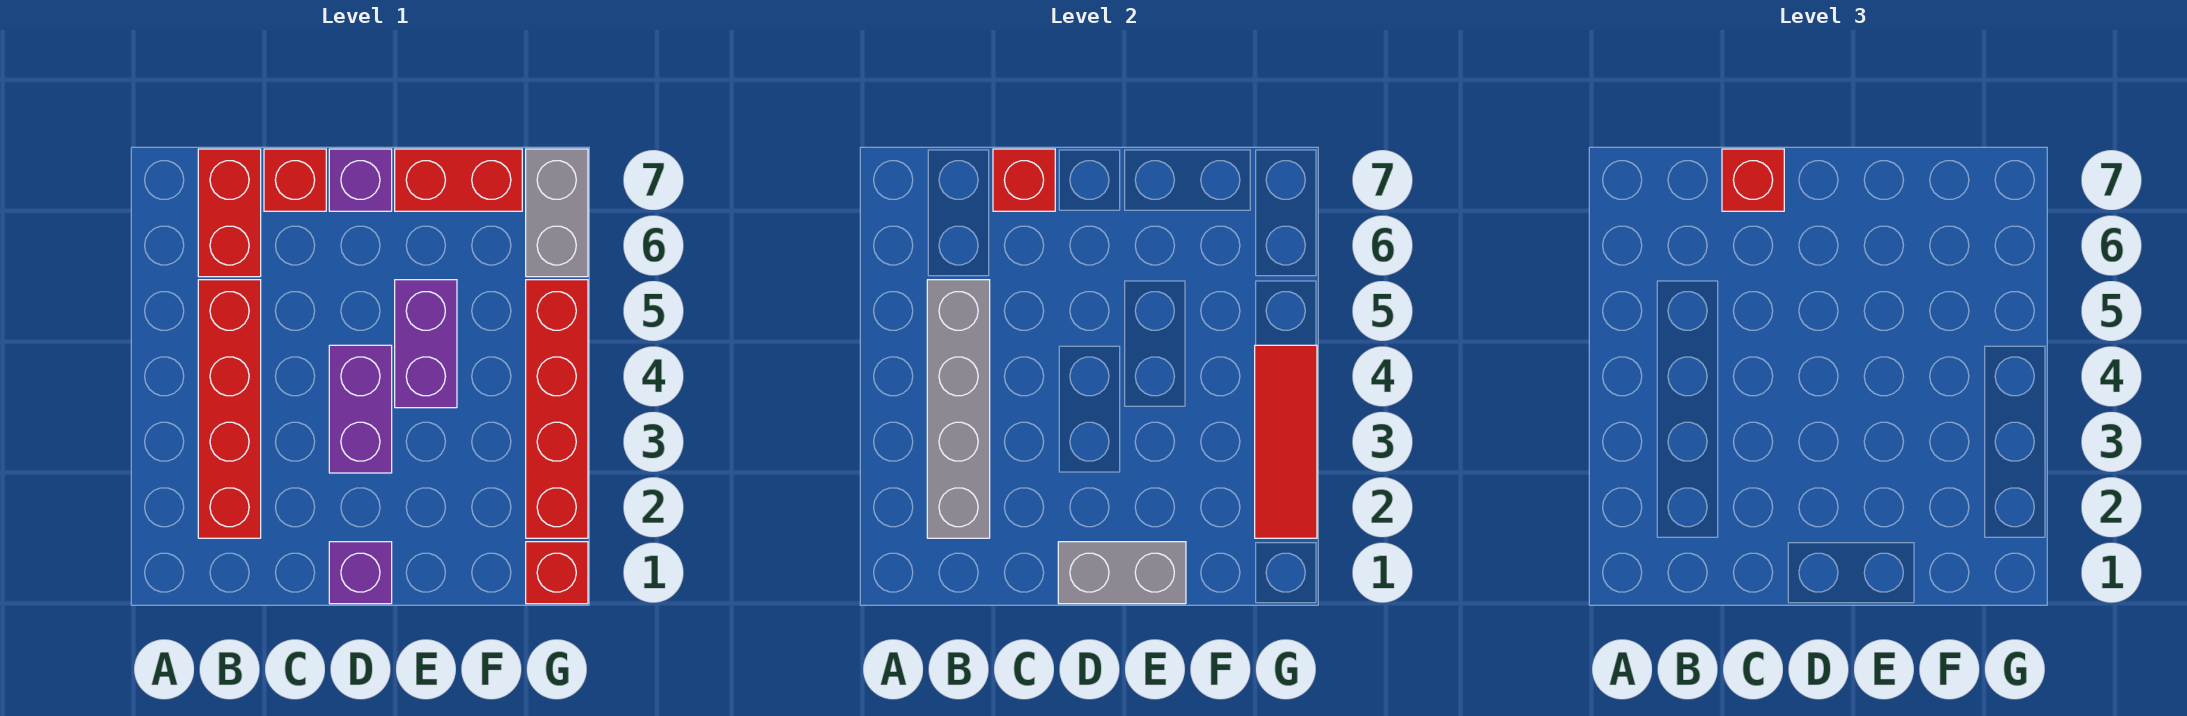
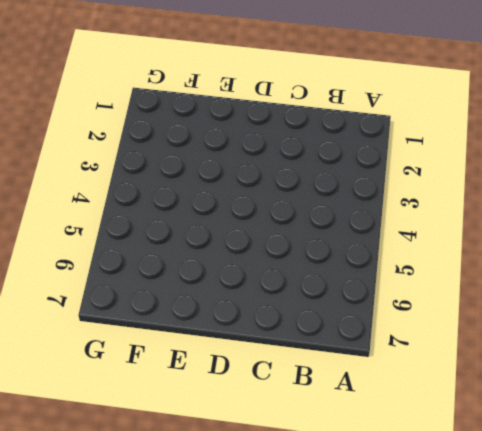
none -> red brick B2:B5 level 1
none -> red brick B6:B7 level 1
none -> red brick C7 level 1

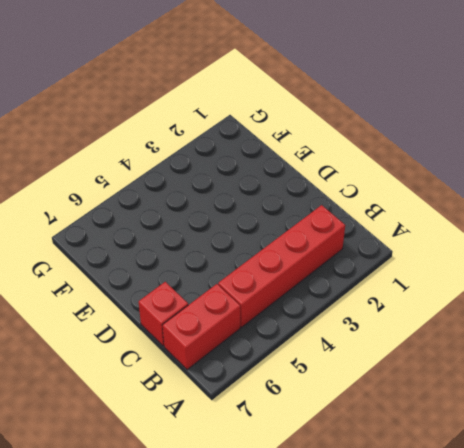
none -> purple brick D1 level 1
none -> purple brick D3:D4 level 1
none -> purple brick D7 level 1

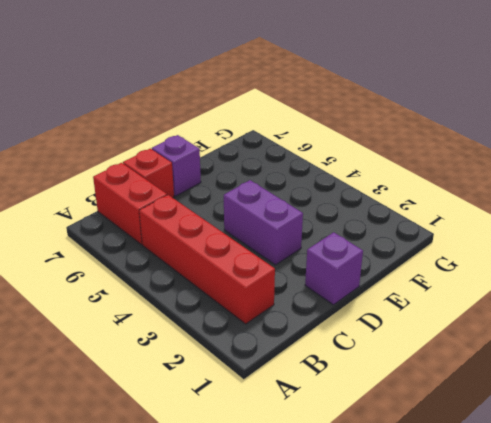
none -> purple brick E4:E5 level 1
none -> red brick E7:F7 level 1
none -> red brick G1 level 1

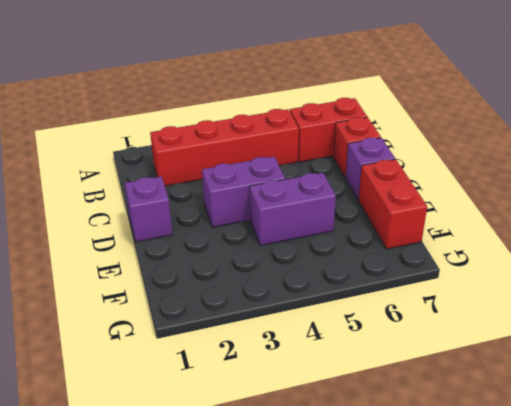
none -> red brick G1 level 1
none -> red brick G2:G5 level 1
none -> grey brick G6:G7 level 1

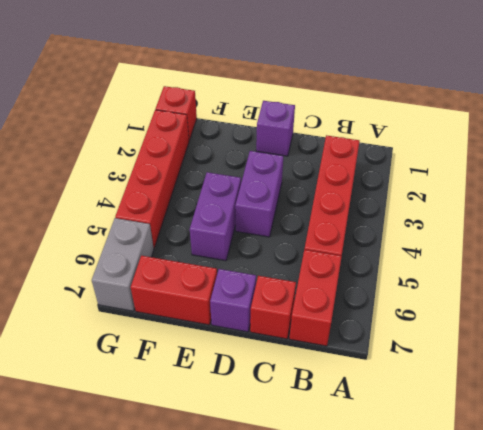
none -> grey brick B2:B5 level 2
none -> red brick C7 level 2
none -> grey brick D1:E1 level 2

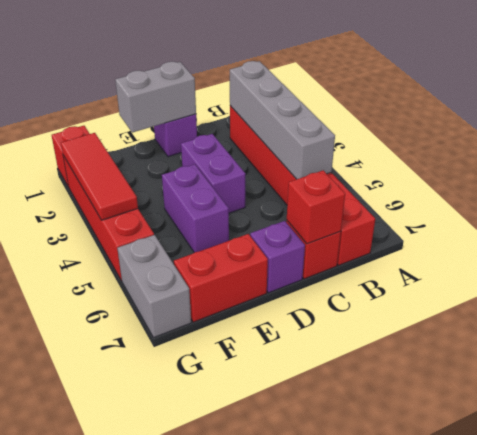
none -> red brick C7 level 3

